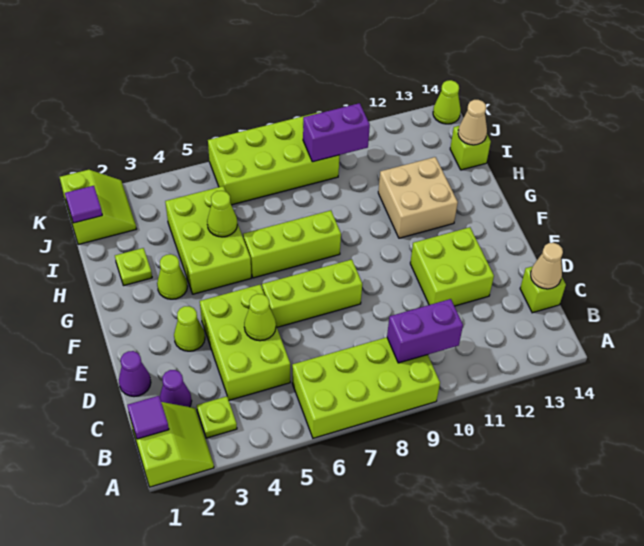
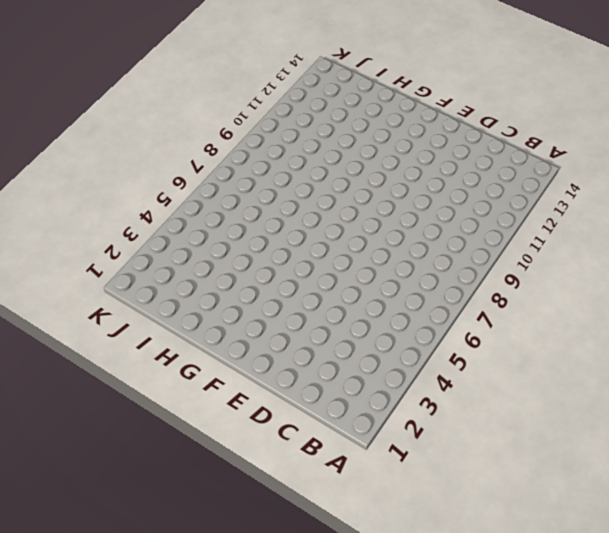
none -> lime slope A1:B2 level 1 top 1
none -> lime brick A6:B9 level 1
none -> lime plate B3 level 1

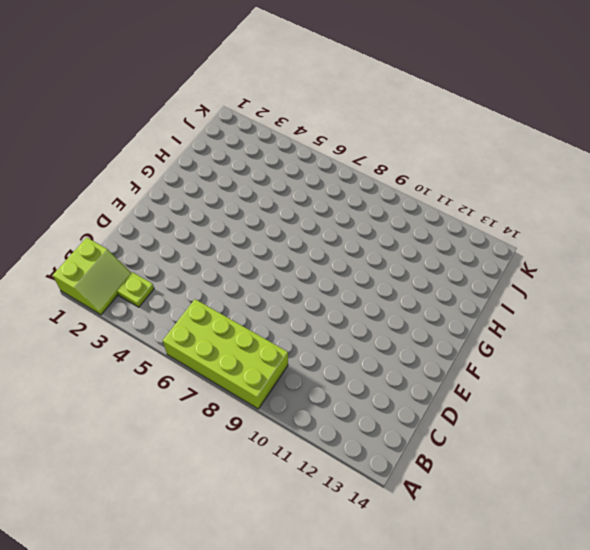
none -> purple cone C2 level 1
none -> lime brick C4:E5 level 1
none -> lime brick C14 level 1

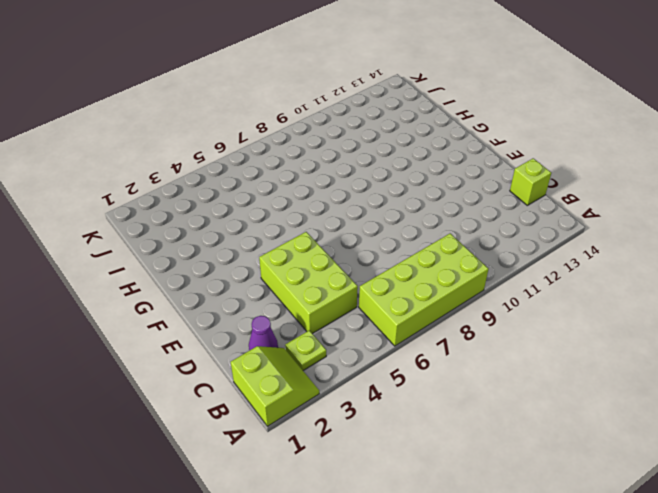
none -> purple cone D1 level 1
none -> lime brick D11:E12 level 1
none -> lime cone E3 level 1

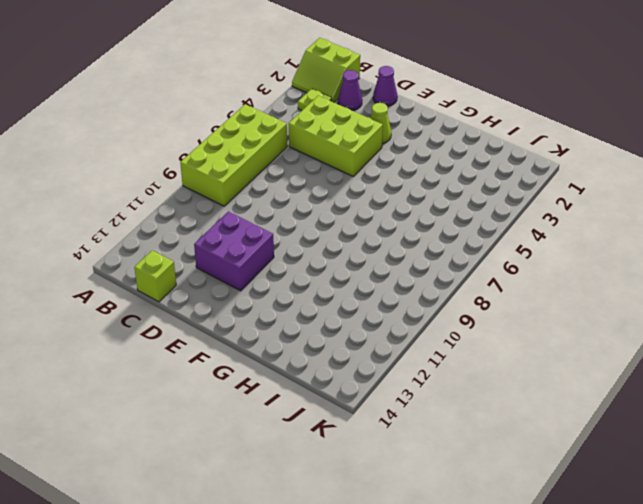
purple brick D11:E12 level 1 -> lime brick D11:E12 level 1
none -> lime brick E6:E8 level 1
none -> lime cone G3 level 1
none -> lime brick G4:I5 level 1

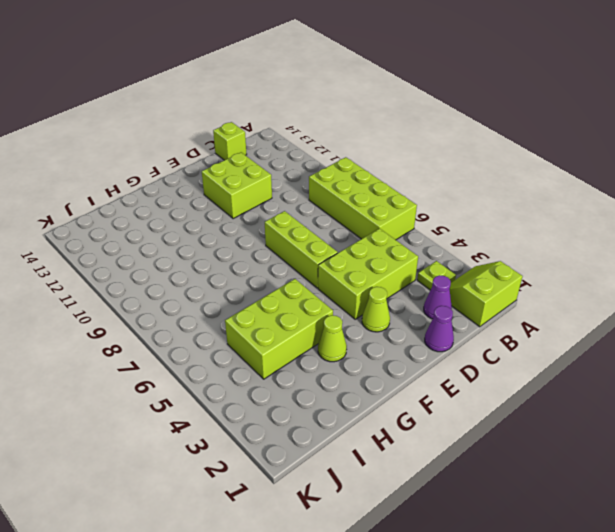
none -> lime brick G6:G8 level 1
none -> tan brick G11:H12 level 1
none -> lime plate H2 level 1

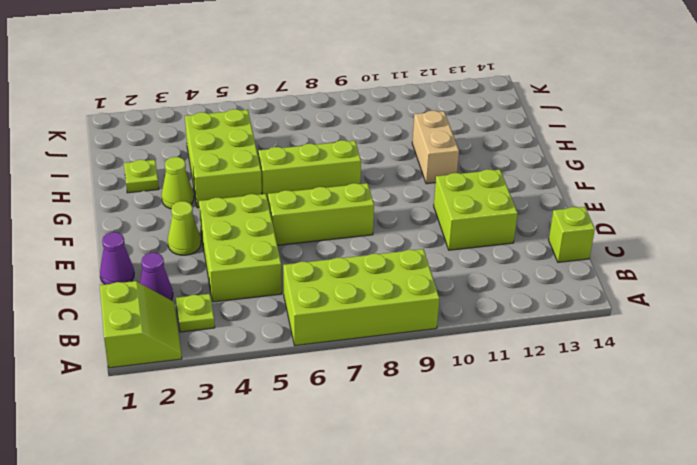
tan brick G11:H11 level 1 -> tan brick G11:H12 level 1
none -> lime brick I14 level 1
none -> lime slope J1:K2 level 1 top 1
none -> lime brick J6:K9 level 1

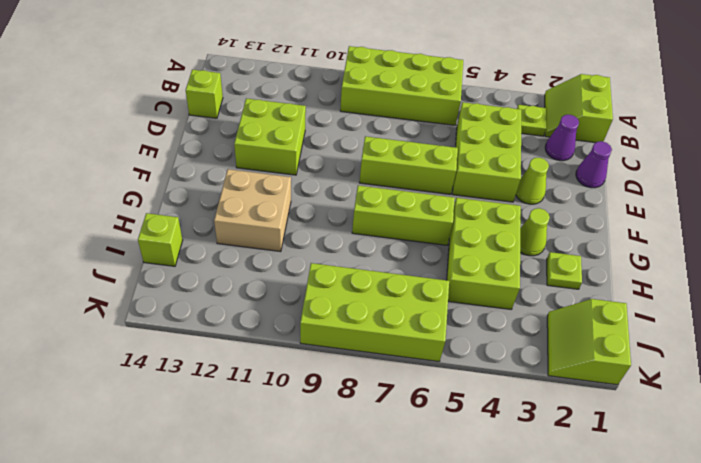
none -> lime cone K14 level 1
none -> purple tile B1 level 2
none -> purple brick B9:B10 level 2

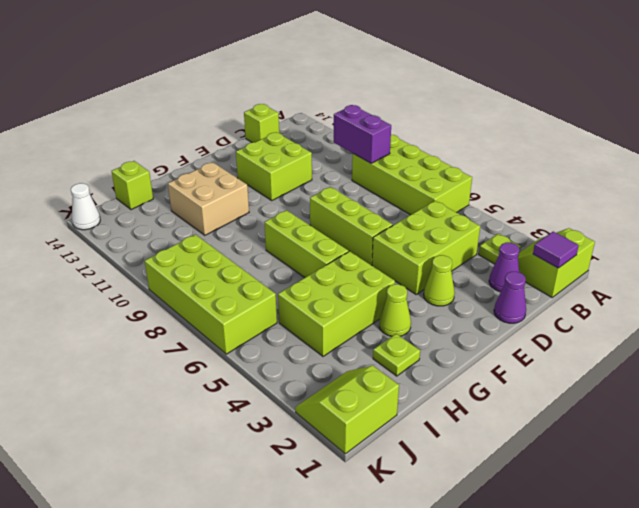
white cone K14 level 1 -> lime cone K14 level 1
none -> tan cone C14 level 2
none -> lime cone D5 level 2
none -> lime cone H5 level 2

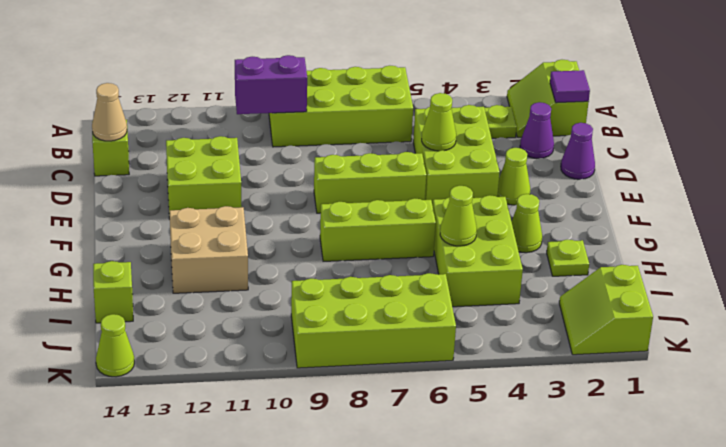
none -> tan cone I14 level 2
none -> purple tile J1 level 2
none -> purple brick J9:J10 level 2

